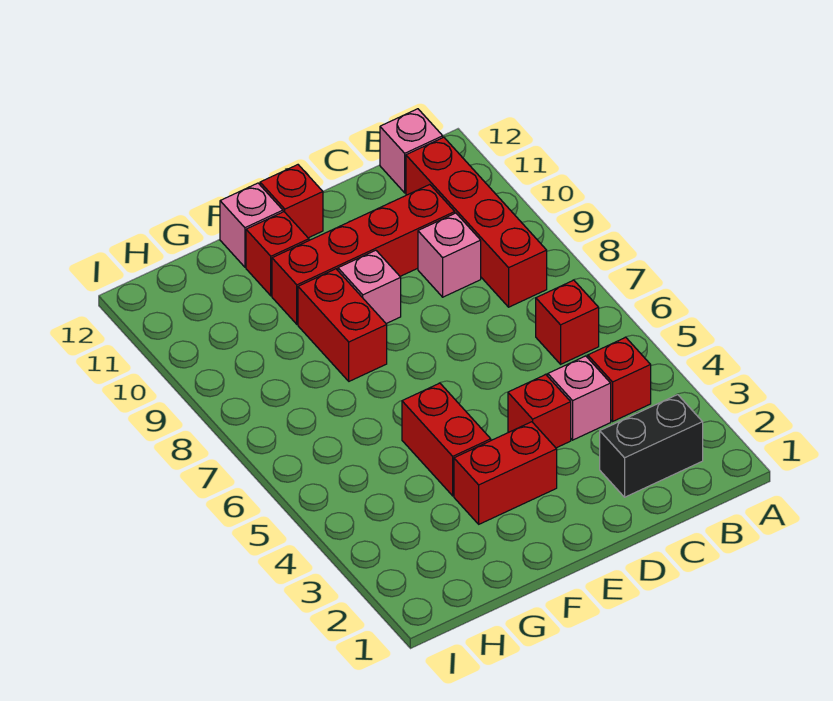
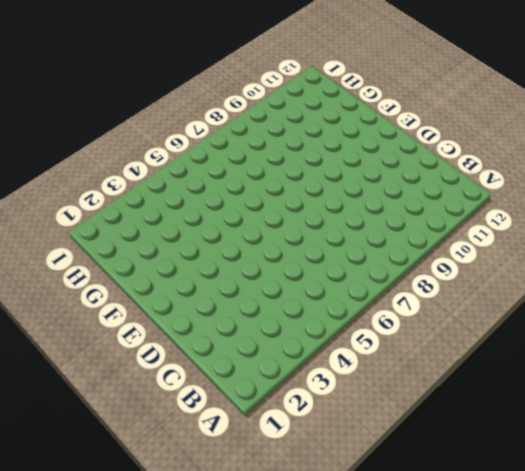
none -> black brick B2:C2 level 1
none -> red brick B4 level 1
none -> red brick B6 level 1

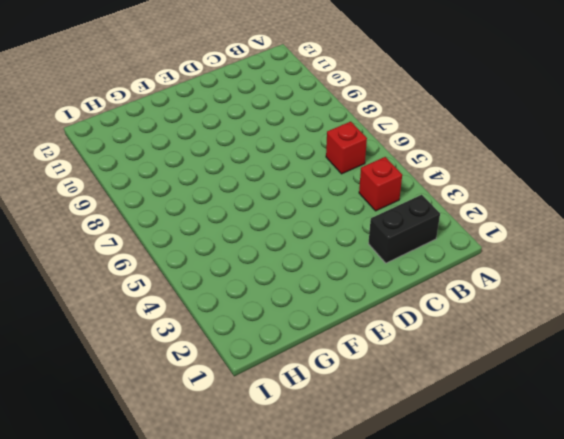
none -> red brick B8:B11 level 1
none -> pink brick B12 level 1
none -> pink brick C4 level 1

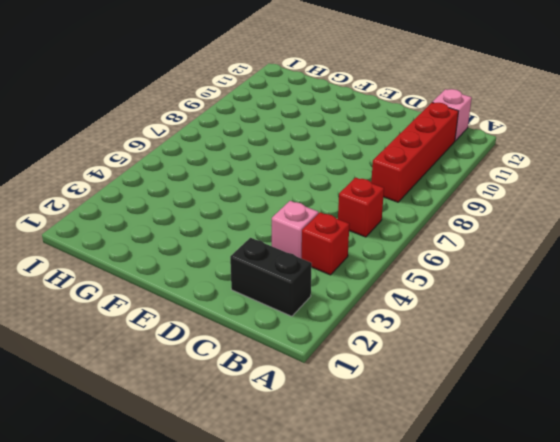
none -> pink brick C9 level 1
none -> red brick C10:F10 level 1
none -> red brick D4 level 1

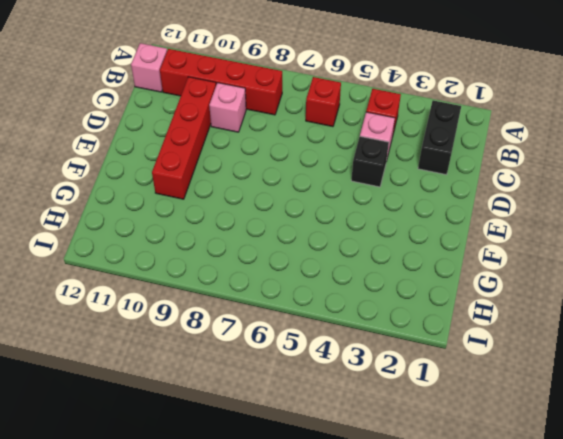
black brick D4 level 1 -> red brick D4 level 1
none -> red brick E3:F3 level 1
none -> pink brick E9 level 1
none -> red brick E12 level 1

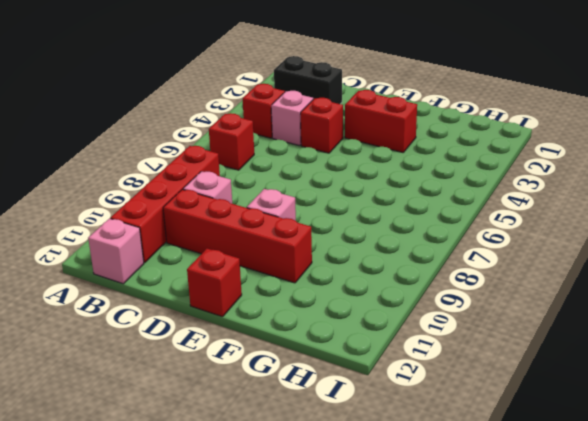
none -> red brick F4:F5 level 1
none -> red brick F8:F9 level 1
none -> red brick F11 level 1

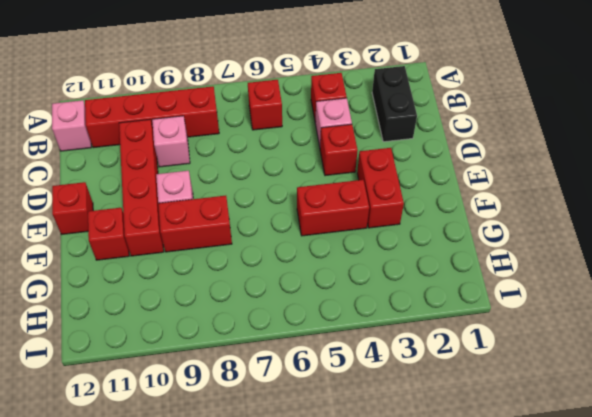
none -> pink brick F12 level 1

